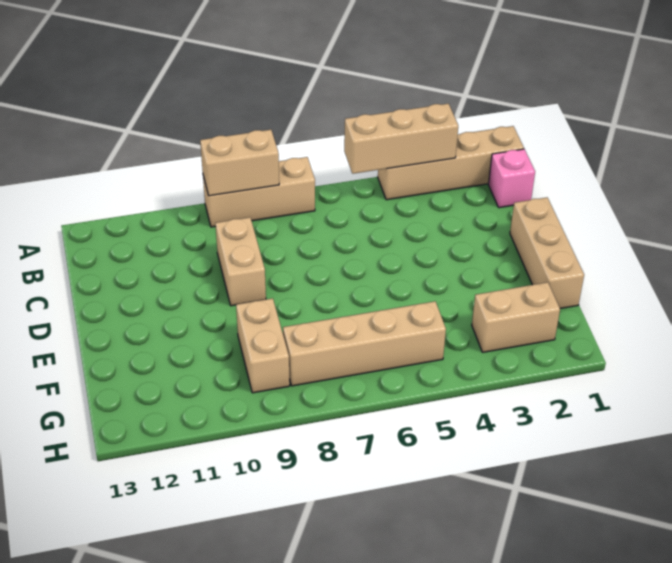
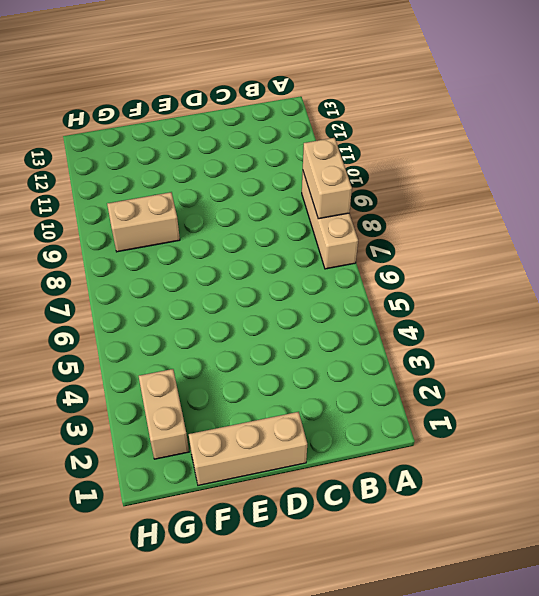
none -> tan brick A1:A4 level 1
none -> pink brick B1 level 1

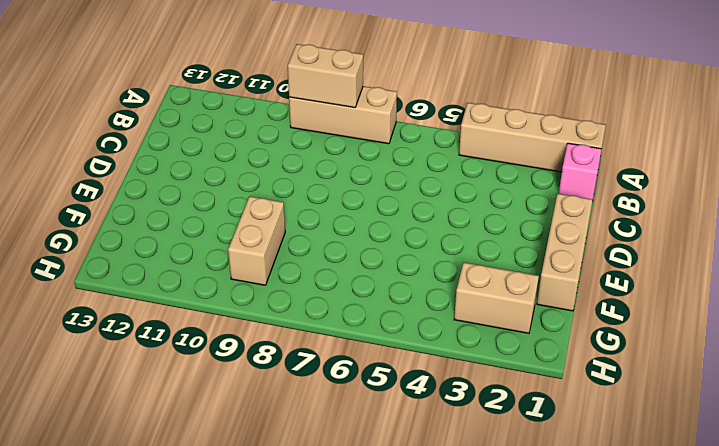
none -> tan brick C9:D9 level 1
none -> tan brick G5:G8 level 1

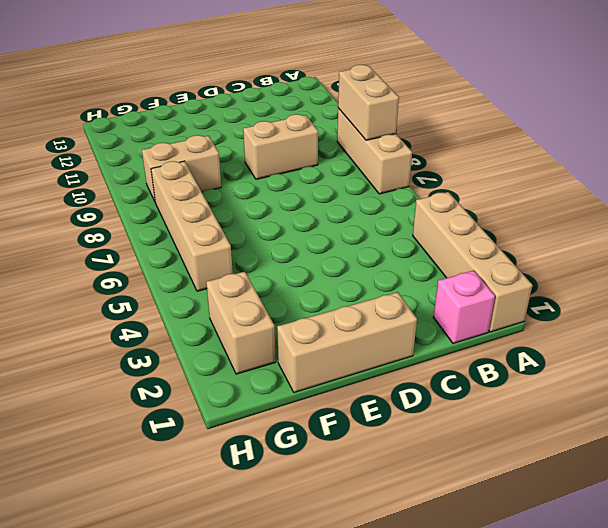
none -> tan brick A3:A5 level 2

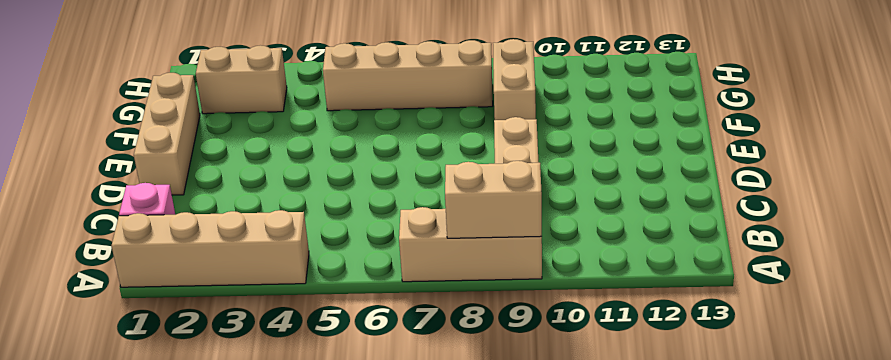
none -> tan brick A3:A5 level 2

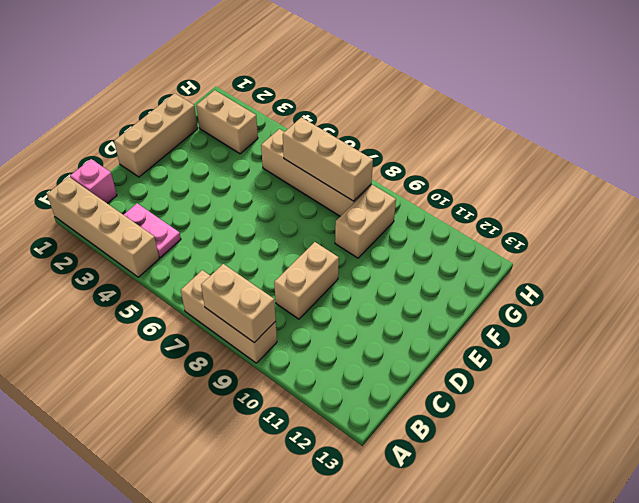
pink plate B3:B4 level 1 -> none
tan brick G6:G8 level 2 -> tan brick A3:A5 level 2

